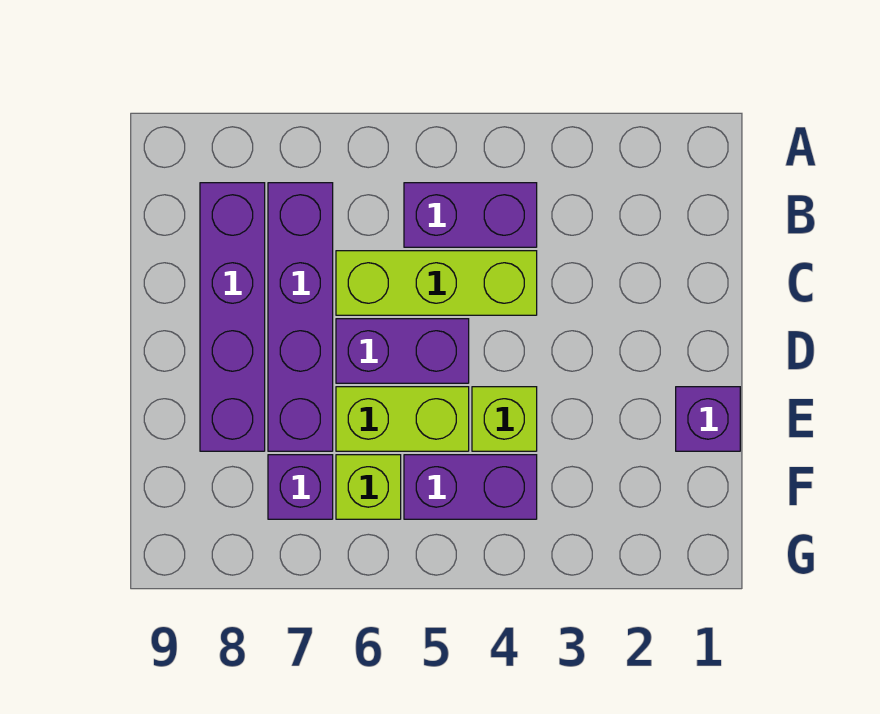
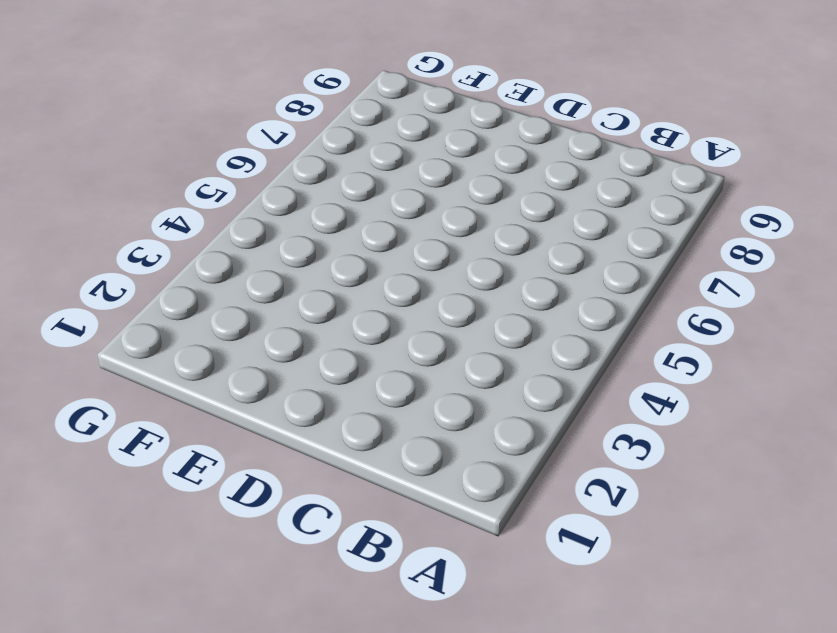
none -> purple brick B4:B5 level 1
none -> purple brick B7:E7 level 1

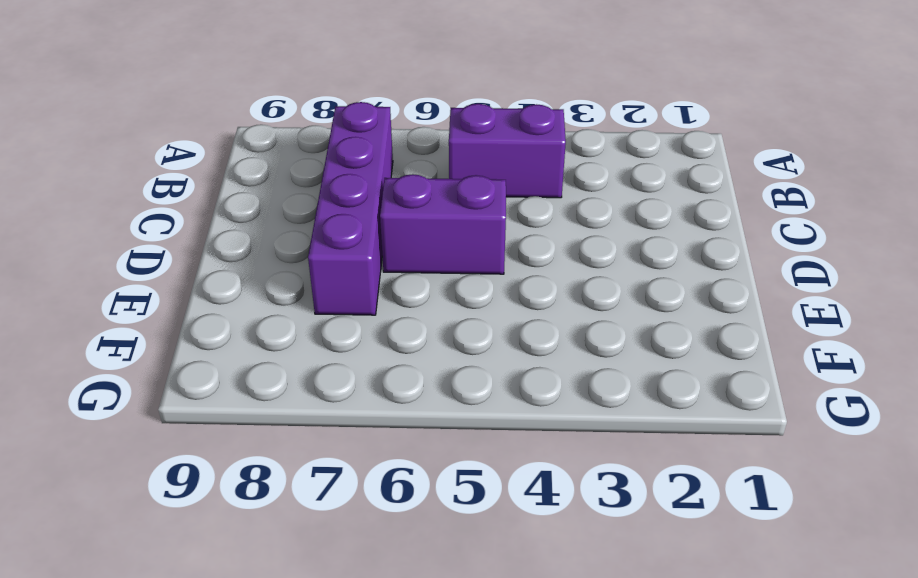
none -> purple brick B8:E8 level 1
none -> lime brick C4:C6 level 1

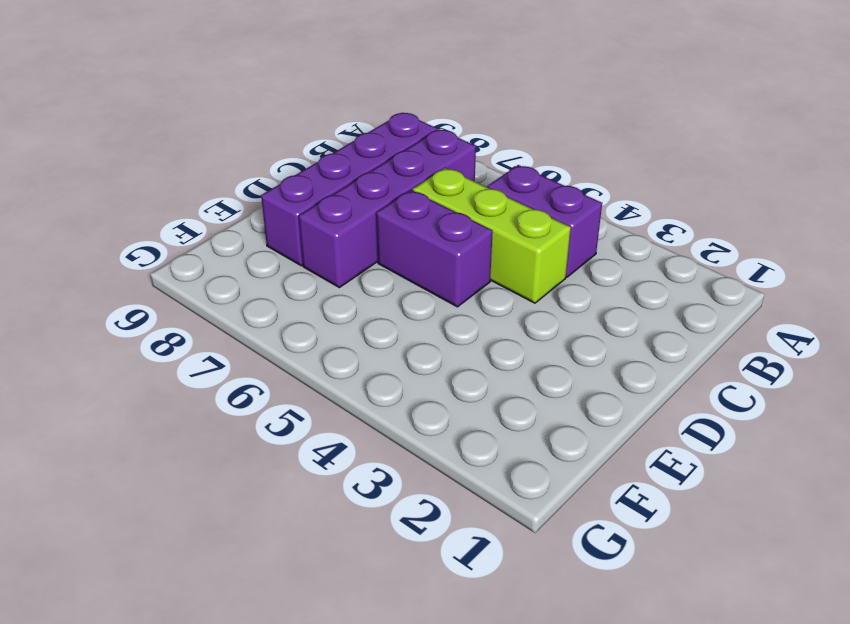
none -> purple brick E1 level 1
none -> lime brick E4 level 1

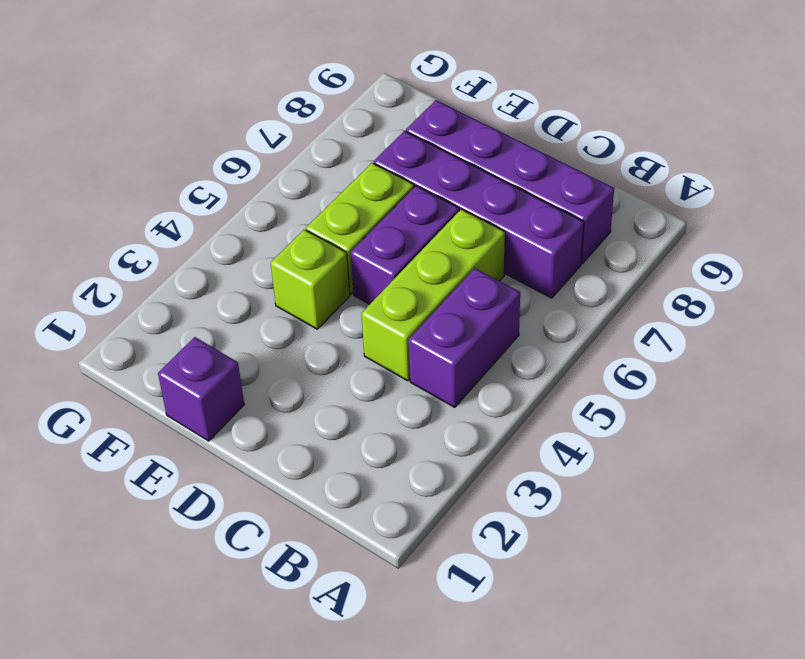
none -> purple brick F4:F5 level 1
none -> lime brick F6 level 1

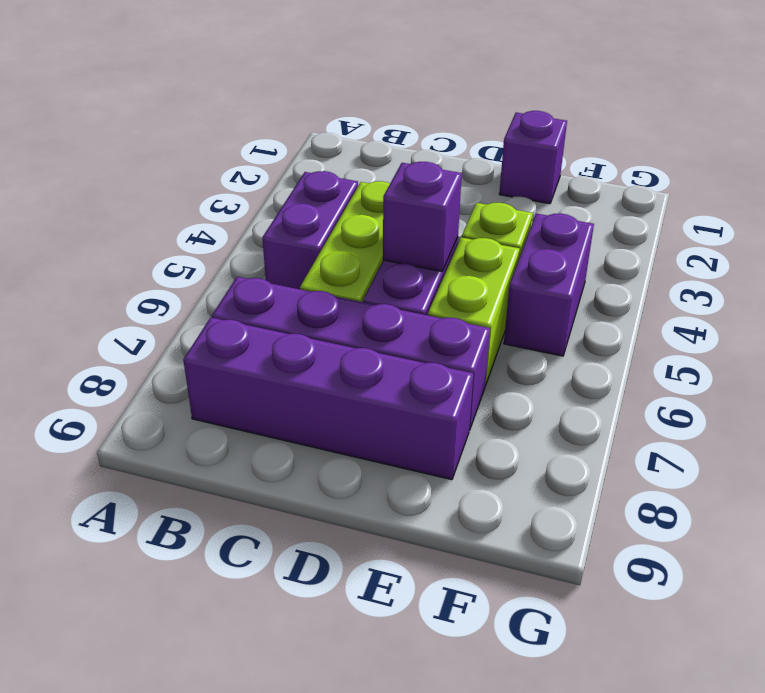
purple brick D5 level 2 -> purple brick F7 level 1
none -> lime brick F6 level 1

